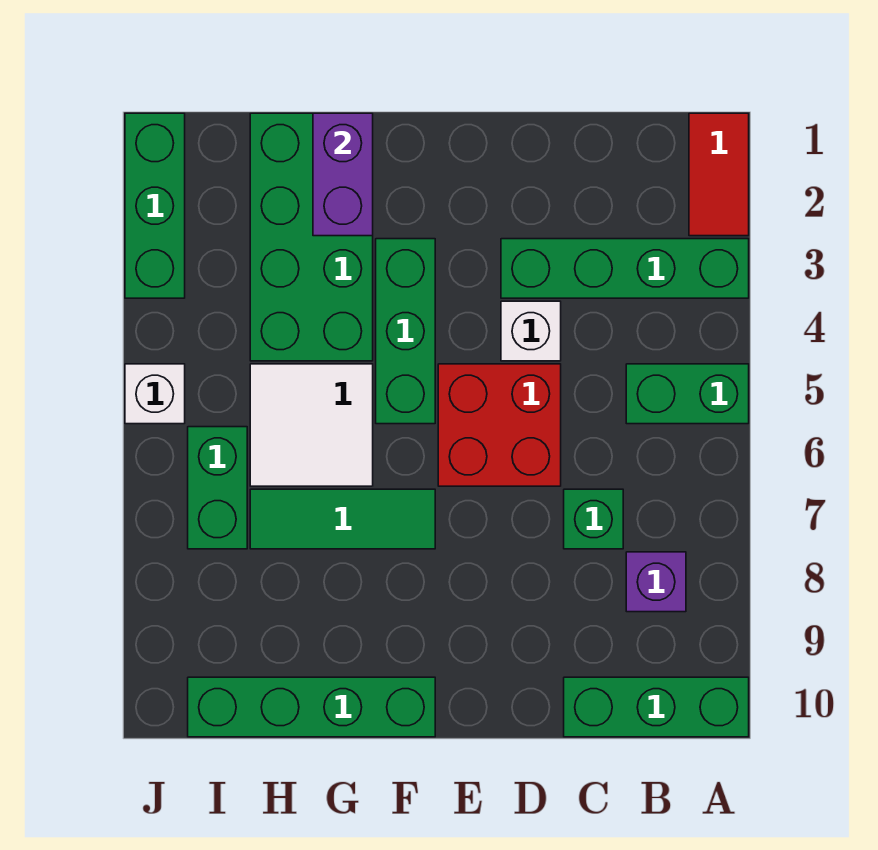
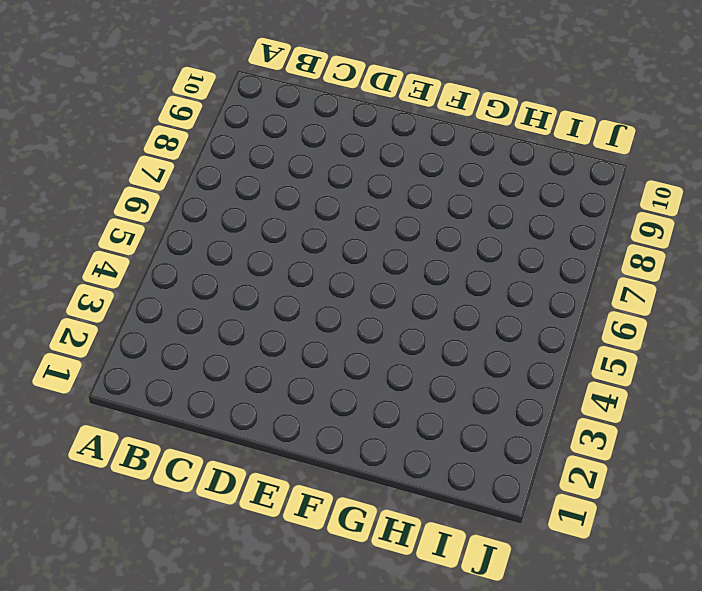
none -> red tile A1:A2 level 1
none -> green brick A3:D3 level 1
none -> green brick A5:B5 level 1

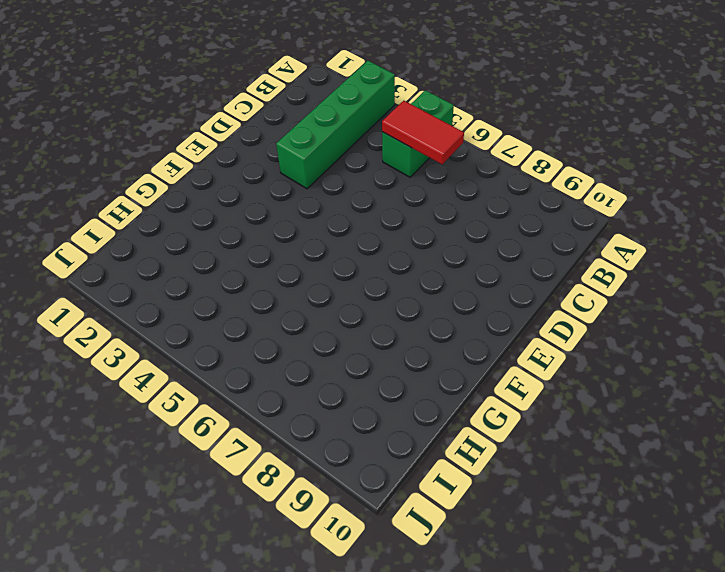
red tile B5:B6 level 2 -> red tile A1:A2 level 1
none -> green brick A10:C10 level 1
none -> purple brick B8 level 1
none -> green brick C7 level 1

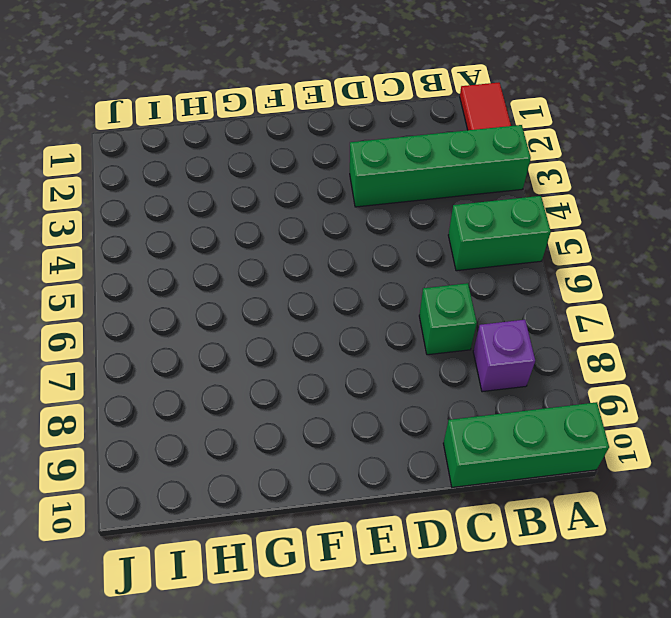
none -> white brick D4 level 1
none -> red brick D5:E6 level 1
none -> green brick F3:F5 level 1

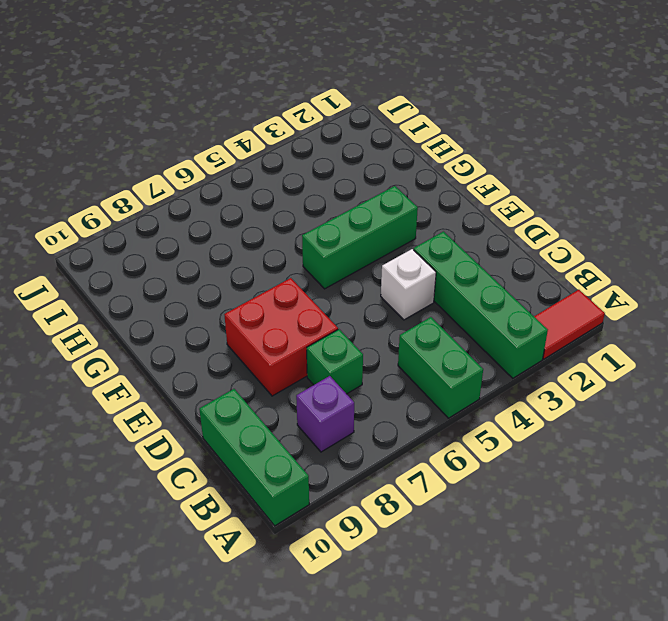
red brick D7:E8 level 1 -> red brick D5:E6 level 1
none -> green tile F7:H7 level 1
none -> green brick F10:I10 level 1
none -> green brick G1:H4 level 1

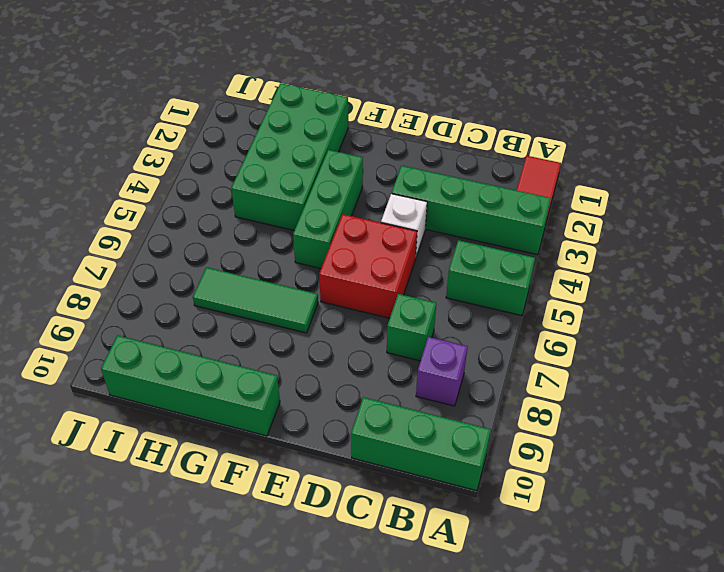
none -> white tile G5:H6 level 1
none -> green brick I6:I7 level 1
none -> green brick J1:J3 level 1

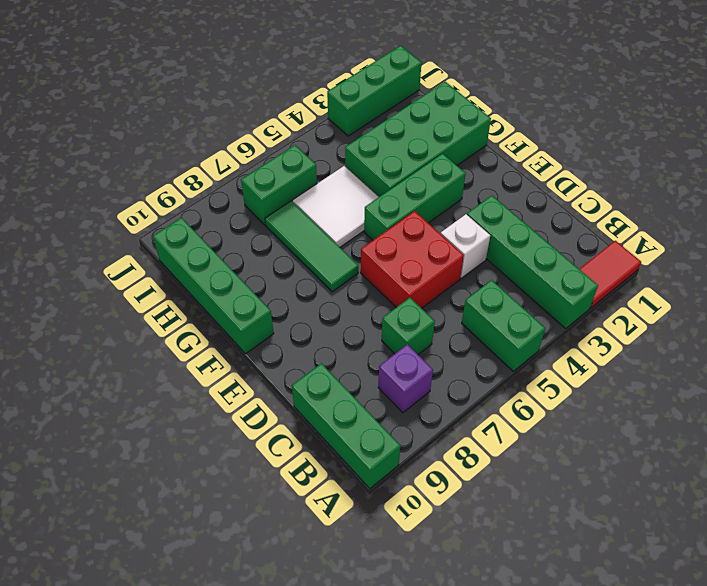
none -> white brick J5 level 1
none -> purple brick G1:G2 level 2

